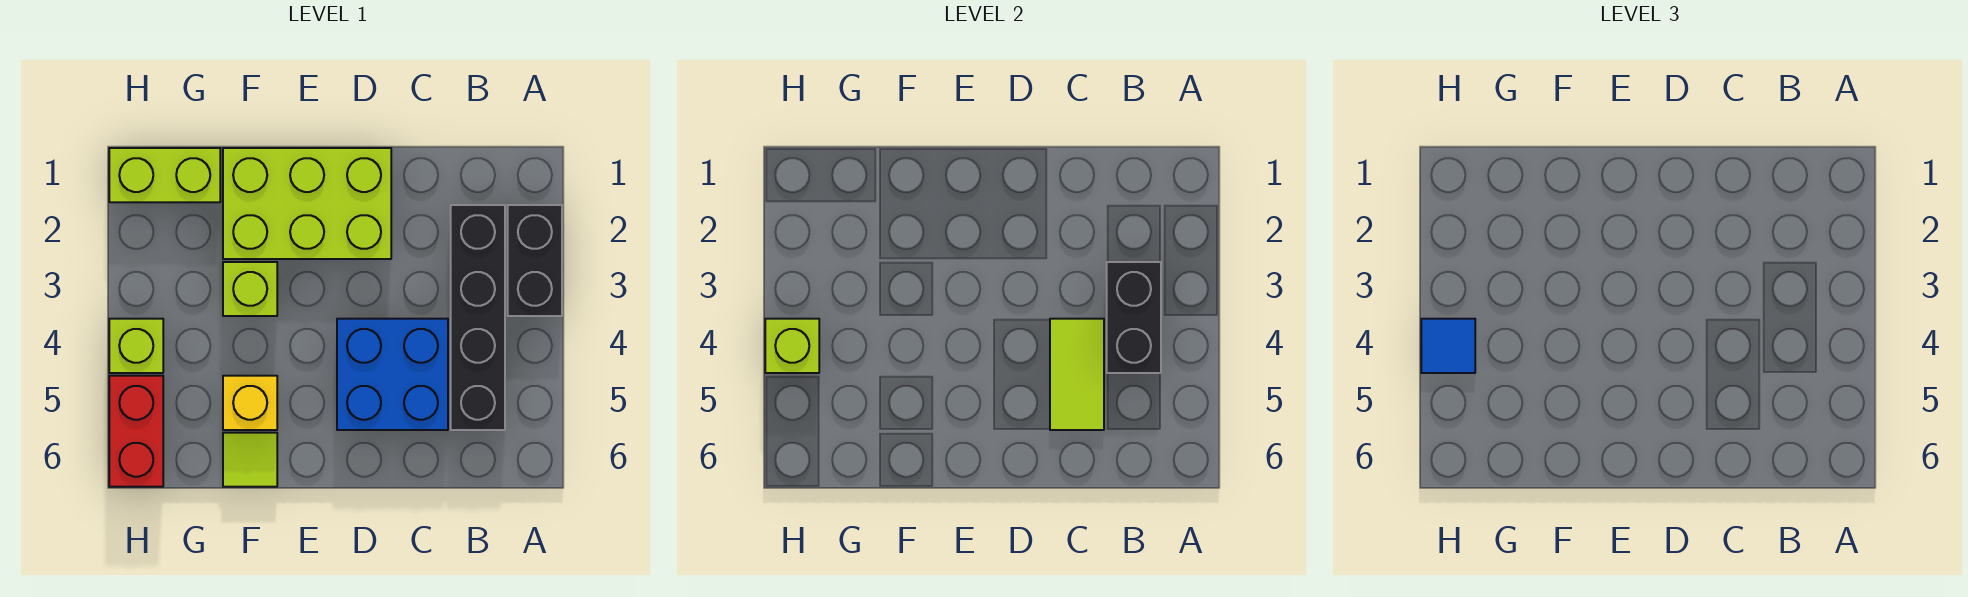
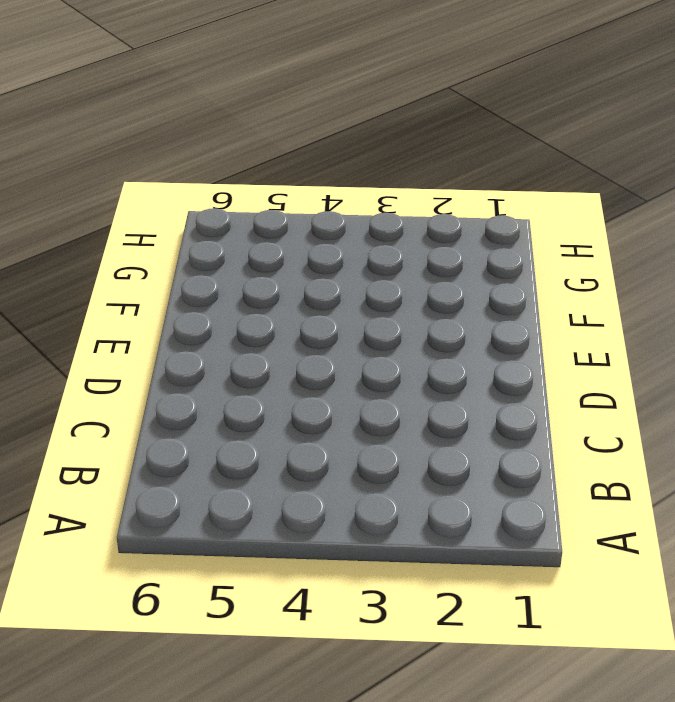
none -> black brick A2:A3 level 1
none -> black brick B2:B5 level 1
none -> blue brick C4:D5 level 1

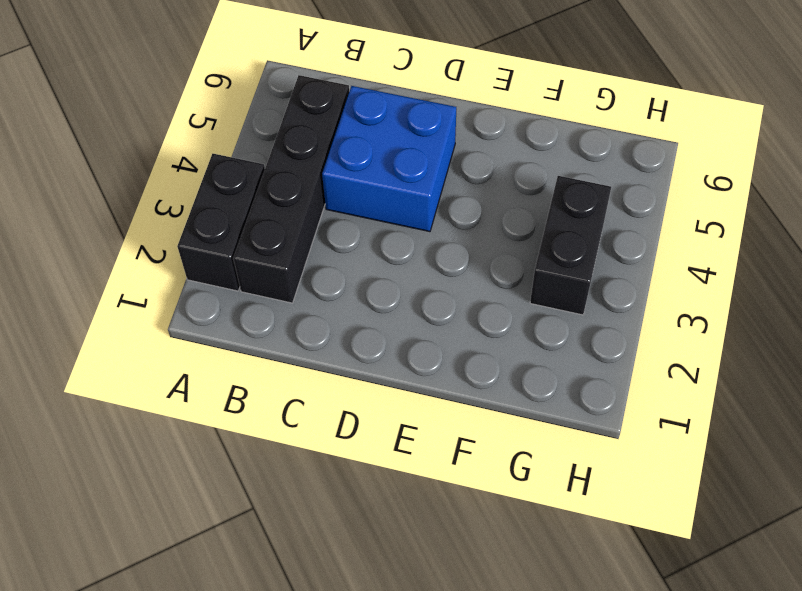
black brick G3:G4 level 1 -> black brick B3:B4 level 2
none -> lime brick D1:F2 level 1
none -> lime brick F3 level 1
none -> yellow brick F5 level 1

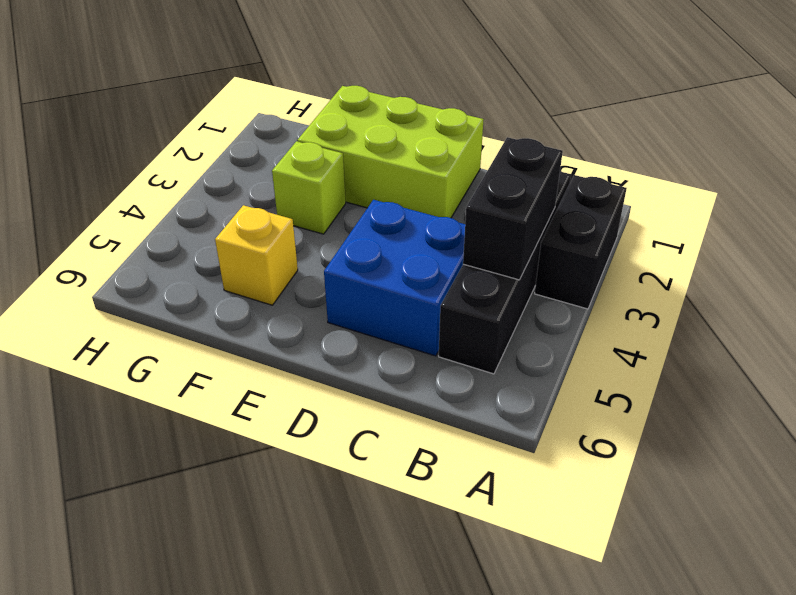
none -> lime tile F6 level 1
none -> lime brick G1:H1 level 1
none -> lime brick H4 level 1

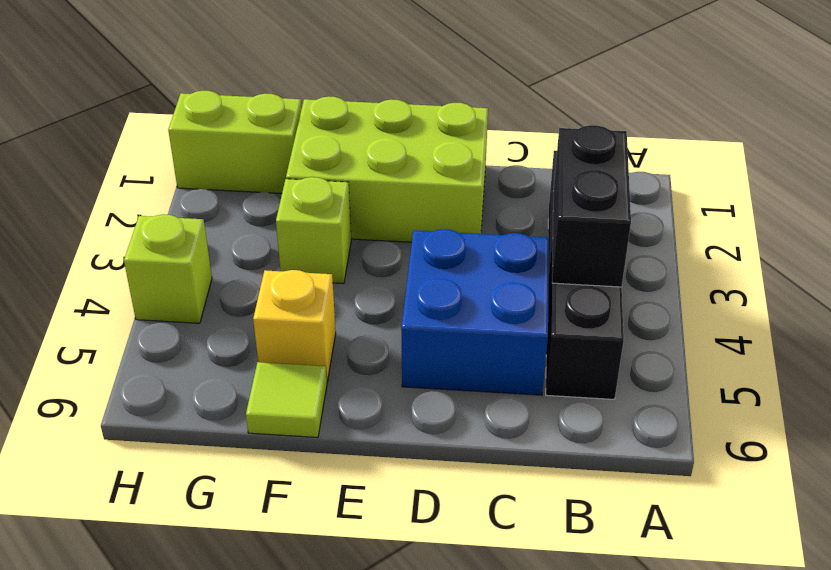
none -> black brick A2:A3 level 1
none -> red brick H5:H6 level 1
none -> lime tile C4:C5 level 2

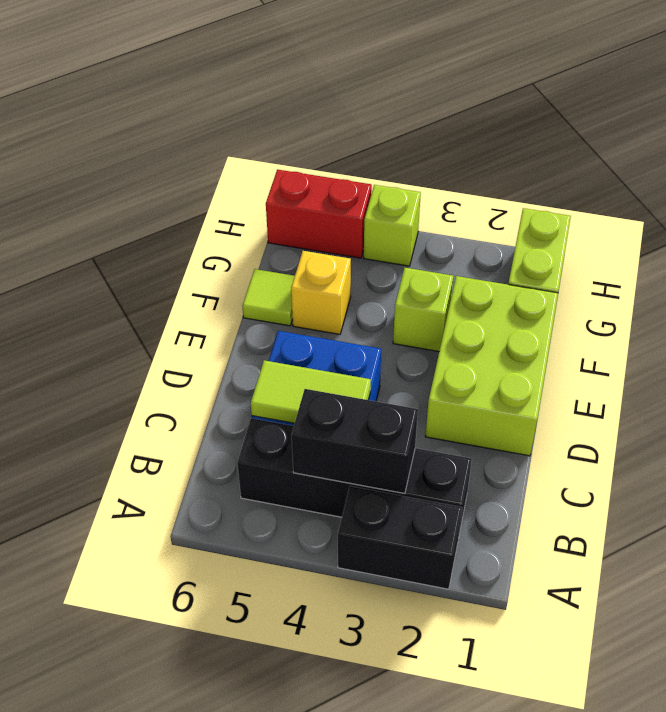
none -> lime brick H4 level 2
none -> blue tile H4 level 3

